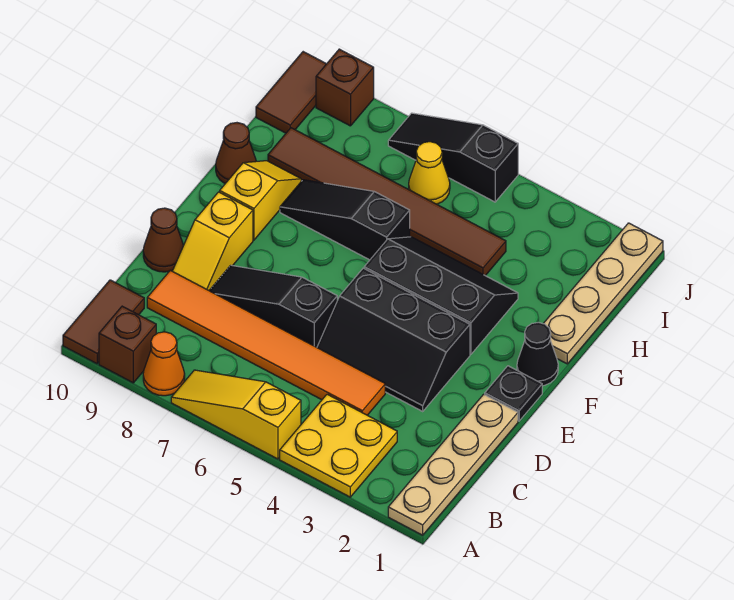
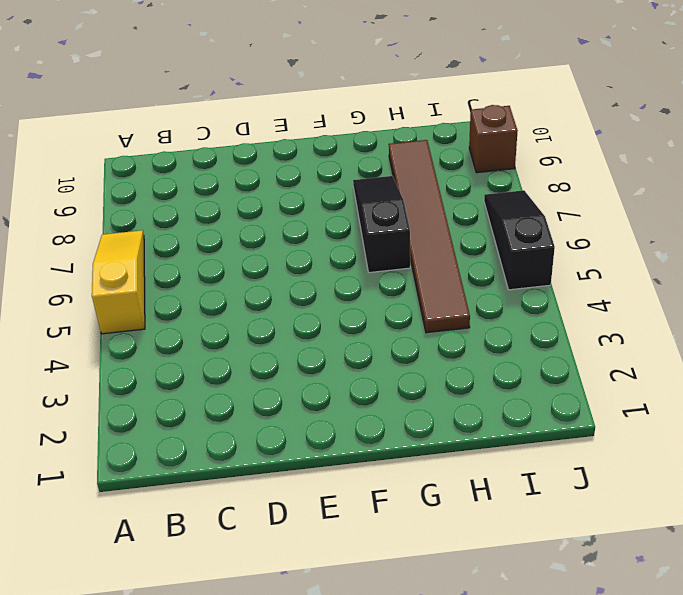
none -> tan plate A1:D1 level 1
none -> yellow plate A3:B4 level 1
none -> orange cone A8 level 1

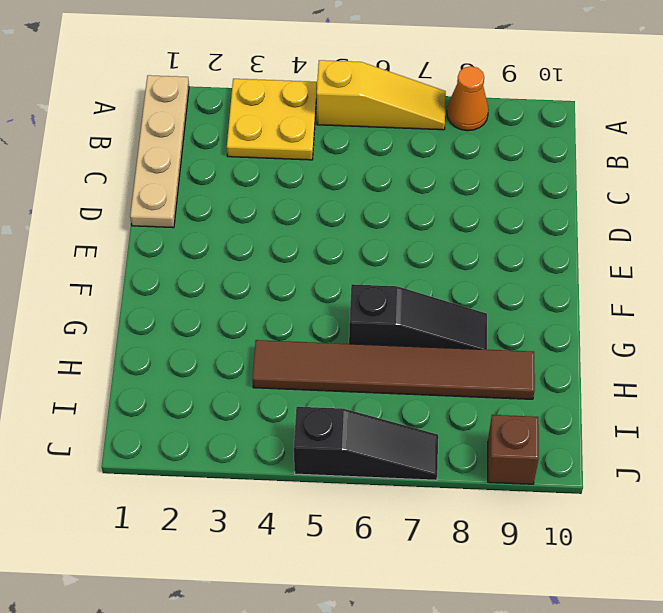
none -> brown brick A9 level 1
none -> brown tile A10:B10 level 1
none -> orange tile C4:C9 level 1

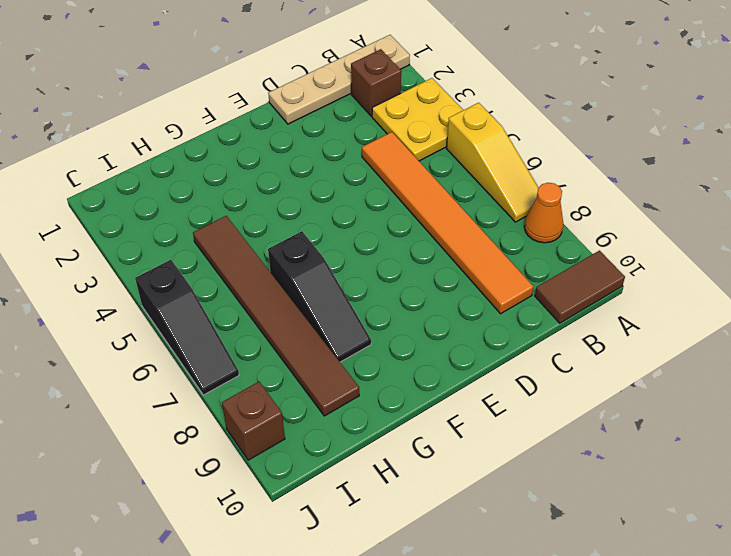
brown brick B2 level 1 -> brown brick A9 level 1
none -> black slope D3:E5 level 1 top E
none -> black slope D6:D8 level 1 top 6
none -> yellow slope D9:E9 level 1 top E

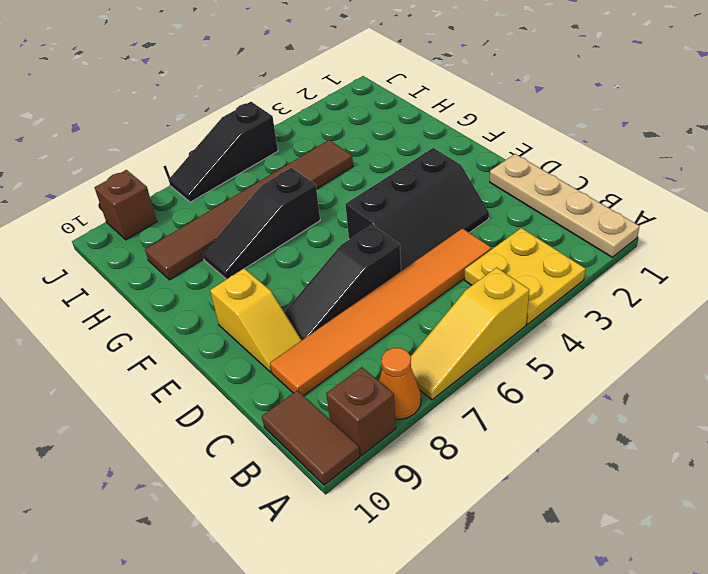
none -> brown cone D10 level 1
none -> black plate E1 level 1
none -> black cone F1 level 1

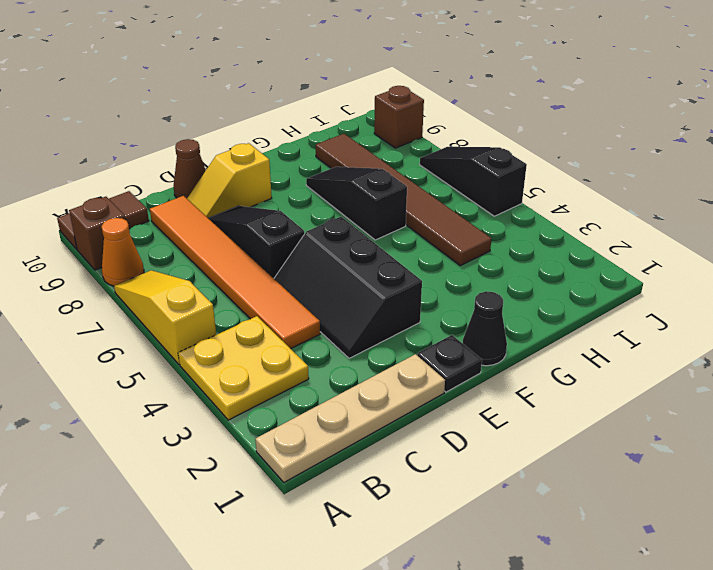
none -> black slope F3:G5 level 1 top F
none -> yellow slope F9:G9 level 1 top F
none -> tan plate G1:J1 level 1

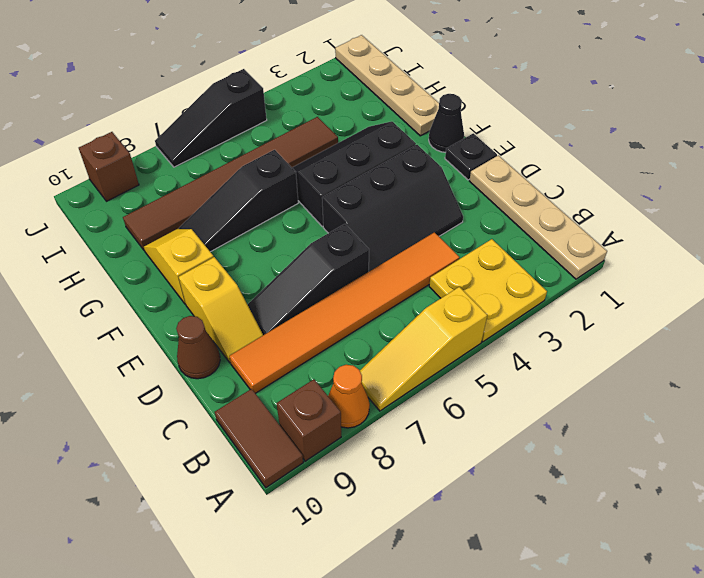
none -> brown cone G10 level 1
none -> yellow cone I6 level 1
none -> brown tile I10:J10 level 1

